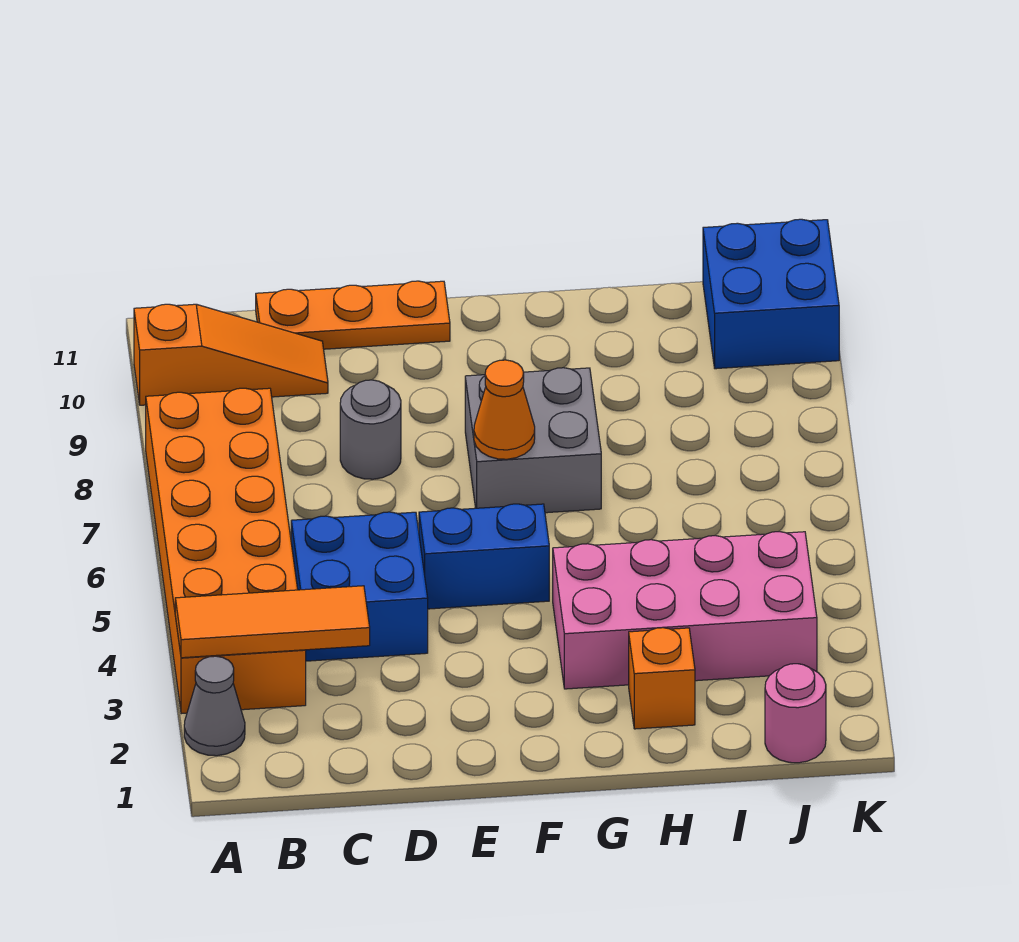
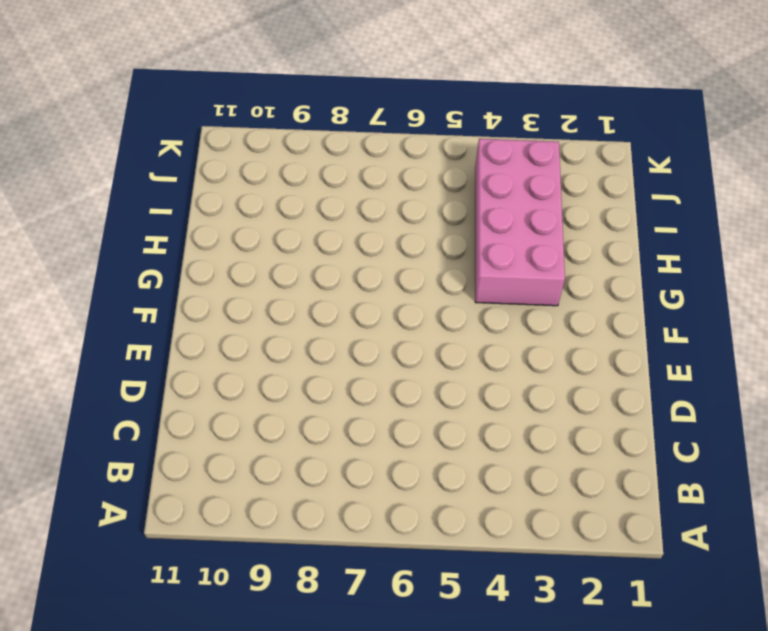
none -> grey cone A2 level 1
none -> orange brick A3:B8 level 1
none -> orange slope A10:C10 level 1 top A

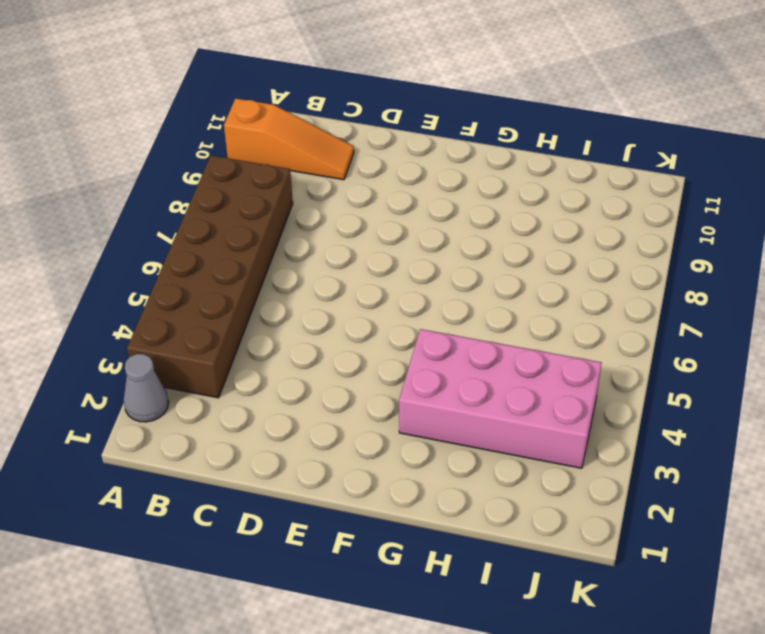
brown brick A3:B8 level 1 -> orange brick A3:B8 level 1
none -> blue brick C4:D5 level 1
none -> orange plate C11:E11 level 1
none -> grey round brick D8 level 1

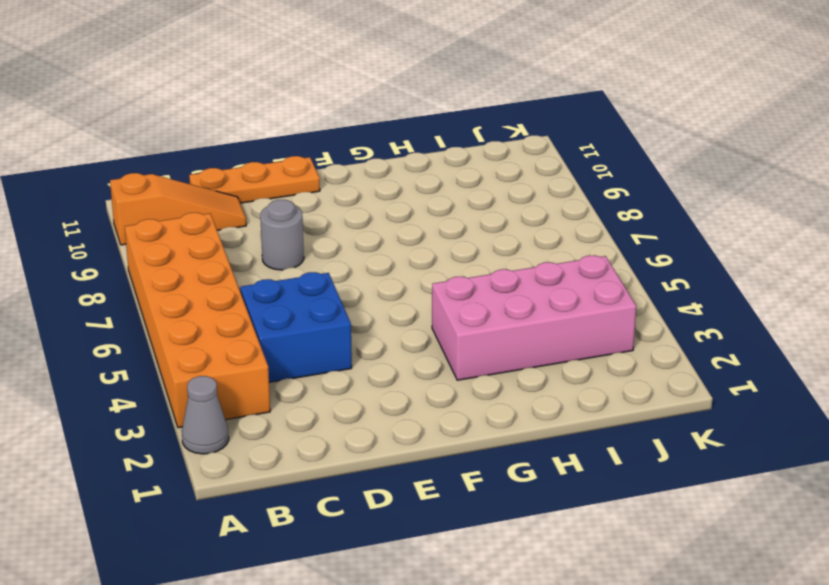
none -> blue brick E5:F5 level 1
none -> grey brick F7:G8 level 1
none -> orange brick H2 level 1

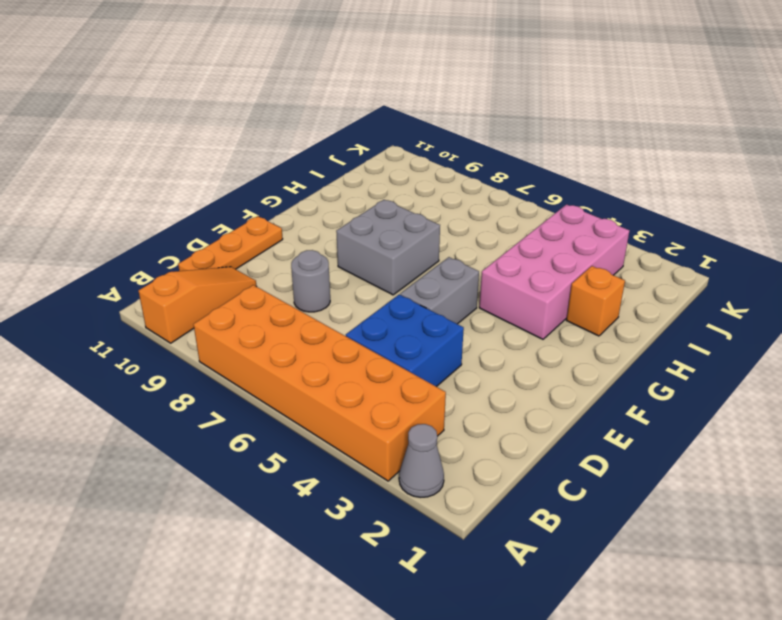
grey brick E5:F5 level 1 -> blue brick E5:F5 level 1
none -> pink round brick J1 level 1
none -> blue brick J10:K11 level 1
none -> orange tile A3:C3 level 2

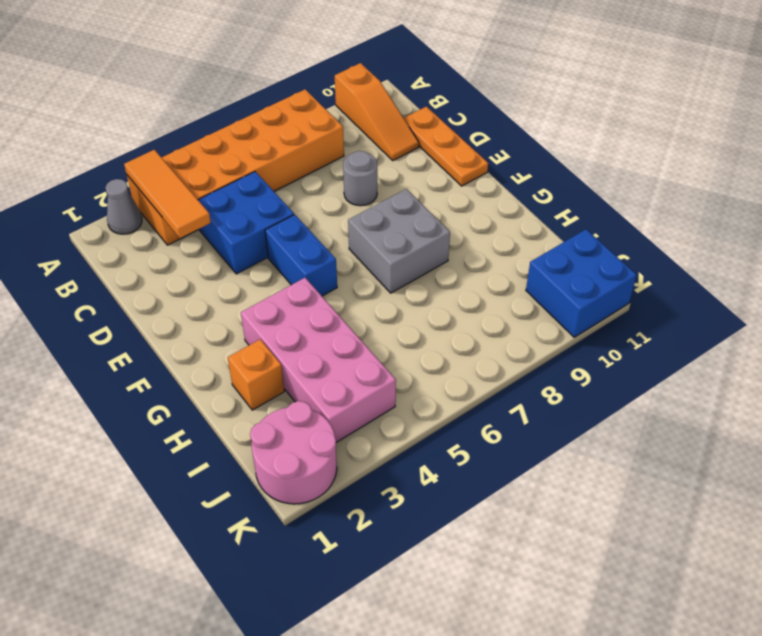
pink round brick J1:K2 level 1 -> pink round brick J1 level 1
none -> orange cone F7 level 2

